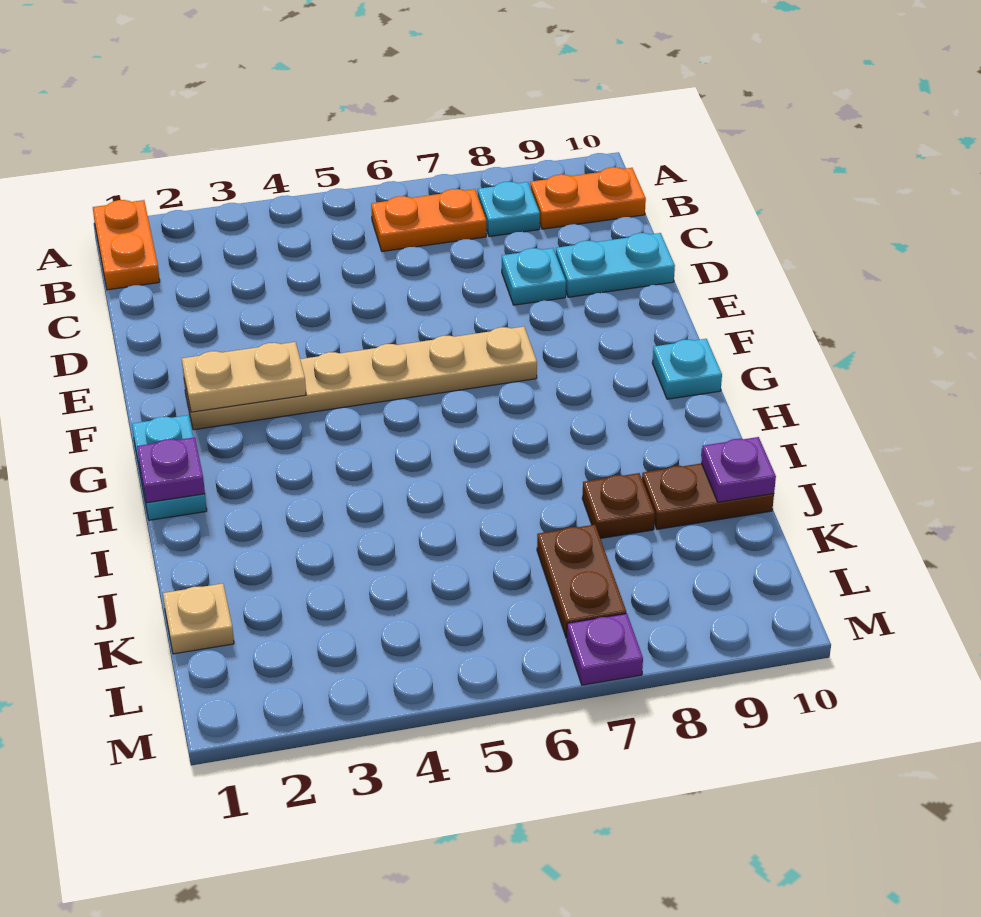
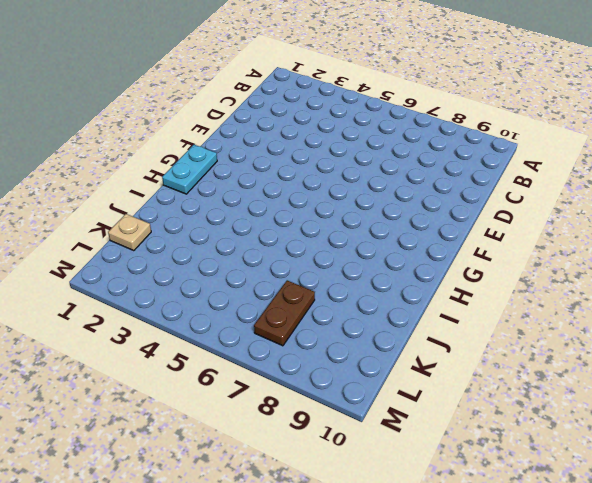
none -> orange plate A1:B1 level 1
none -> orange plate B6:B7 level 1
none -> cyan plate B8 level 1

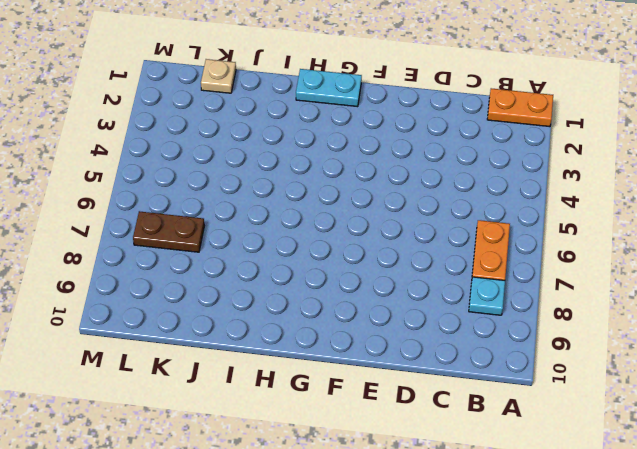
none -> orange plate B9:B10 level 1
none -> cyan plate D8 level 1
none -> cyan plate D9:D10 level 1

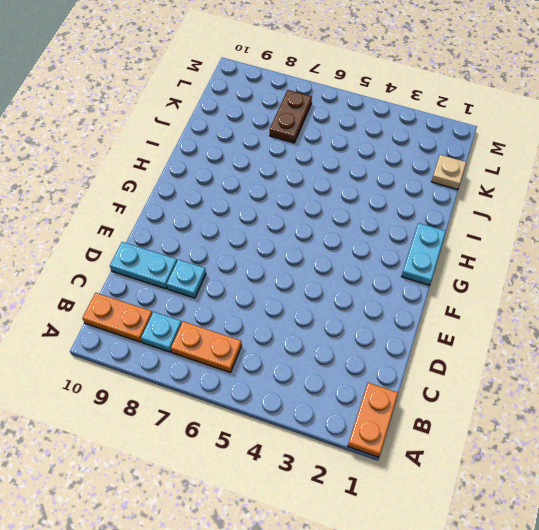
none -> tan plate F2:F7 level 1
none -> cyan plate G10 level 1
none -> brown plate J8 level 1

